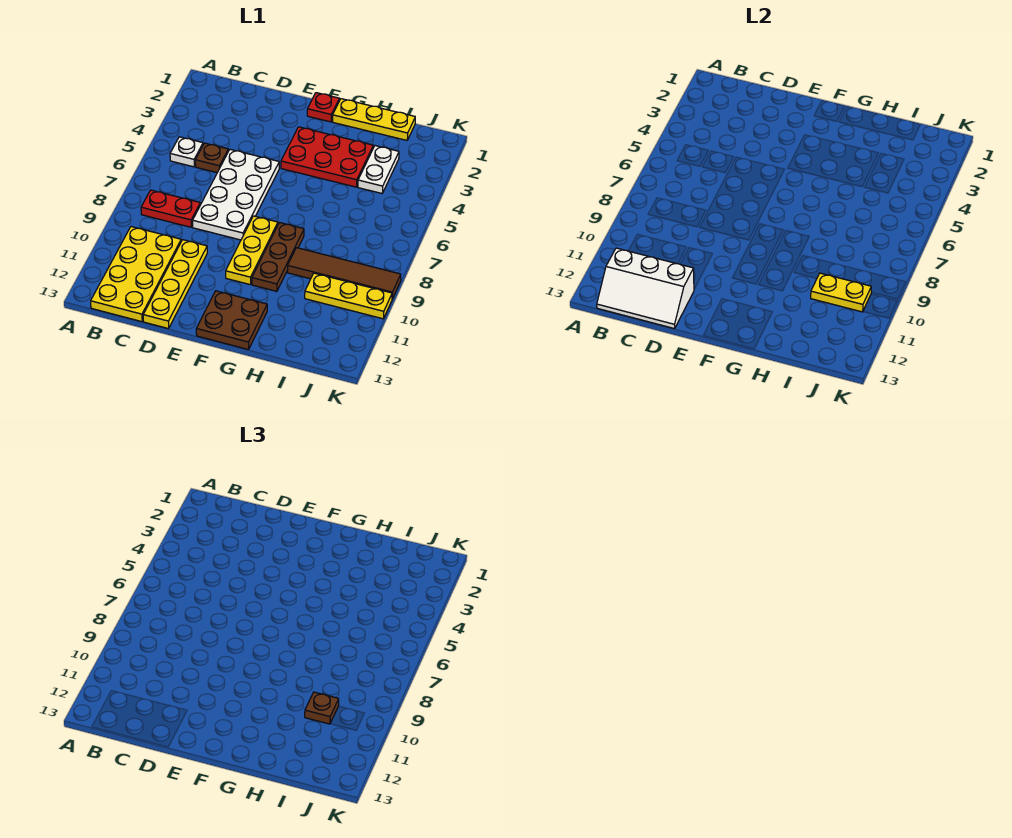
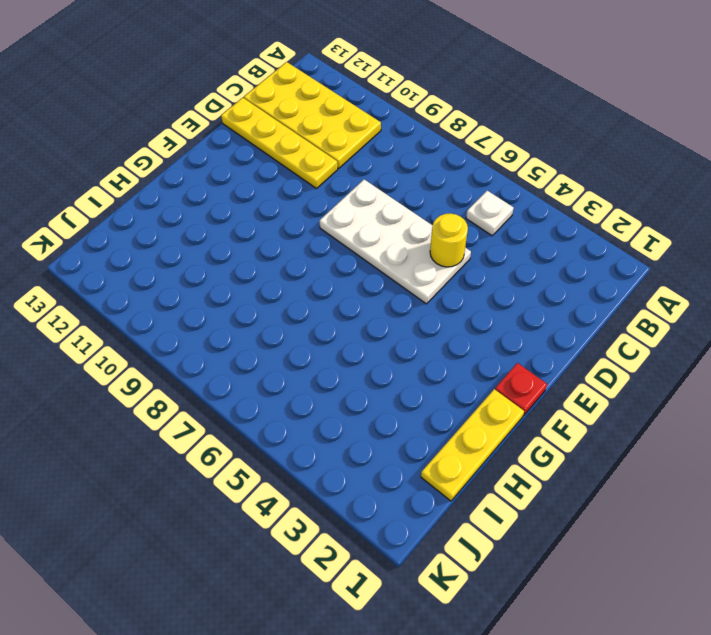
yellow round brick D5 level 2 -> none
none -> red plate B8:C8 level 1
none -> brown plate C5 level 1
none -> red plate F3:H4 level 1

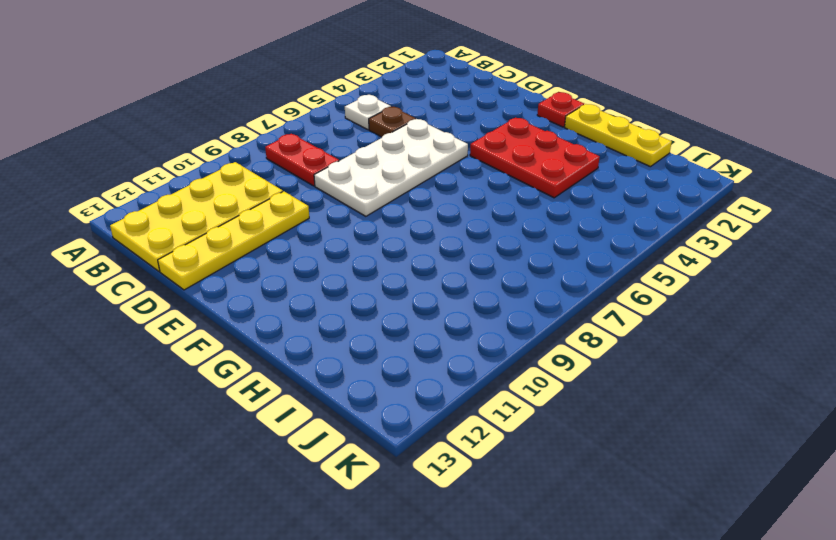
none -> yellow plate F8:F10 level 1
none -> brown plate F12:G13 level 1
none -> brown plate G8:G10 level 1

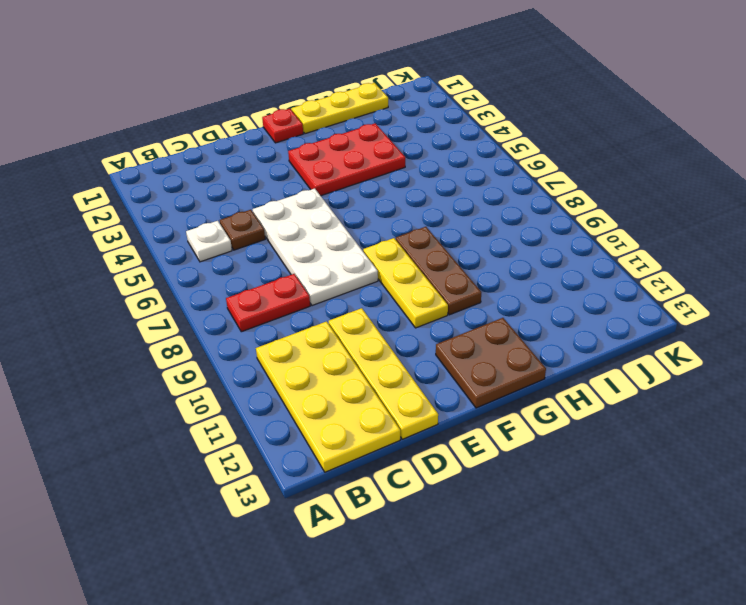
none -> brown tile H9:K9 level 1
none -> white plate I3:I4 level 1
none -> yellow plate I10:K10 level 1

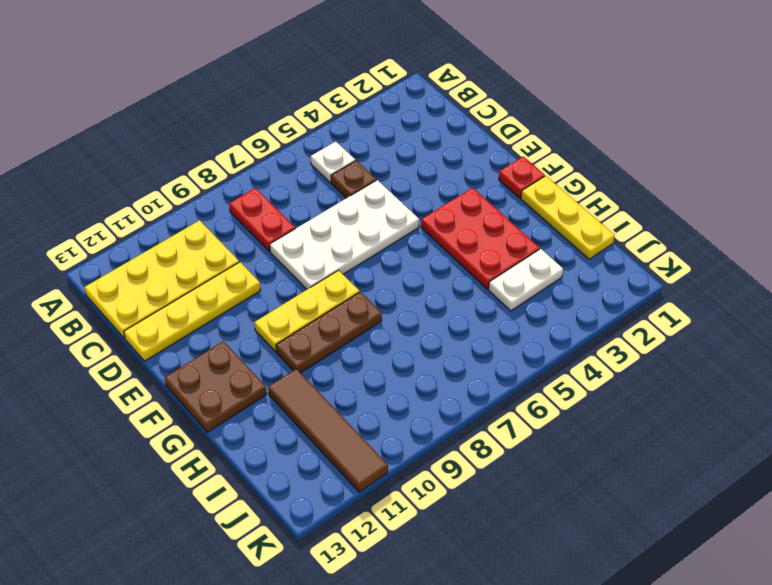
brown tile H11:K11 level 1 -> brown tile H9:K9 level 1
none -> yellow plate I10:K10 level 1
none -> white slope B12:D13 level 2 top 12
none -> yellow plate I10:J10 level 2

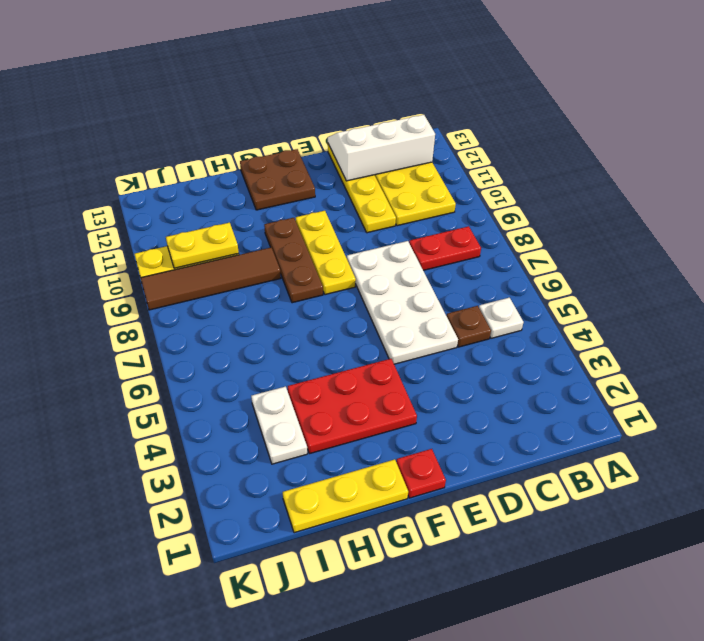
none -> brown plate I10 level 3

